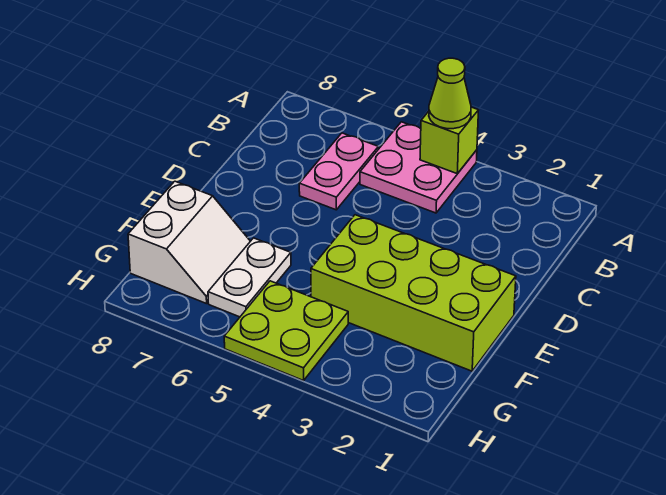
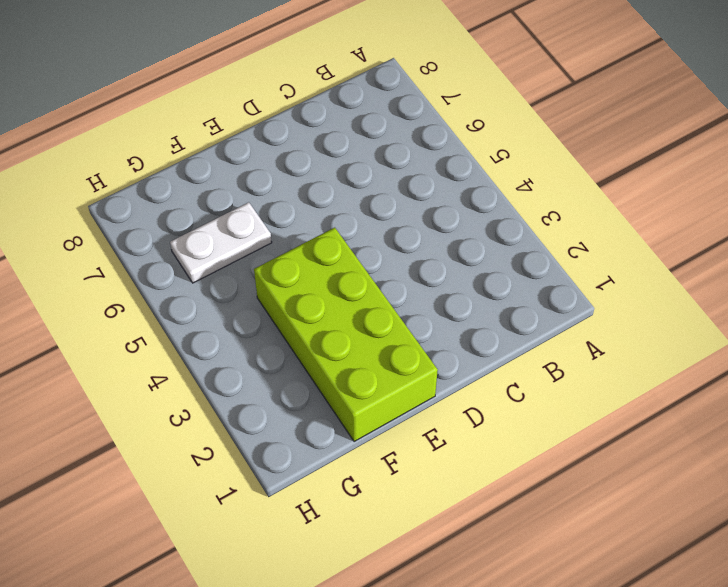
none -> pink plate A4:B5 level 1
none -> pink plate B6:C6 level 1

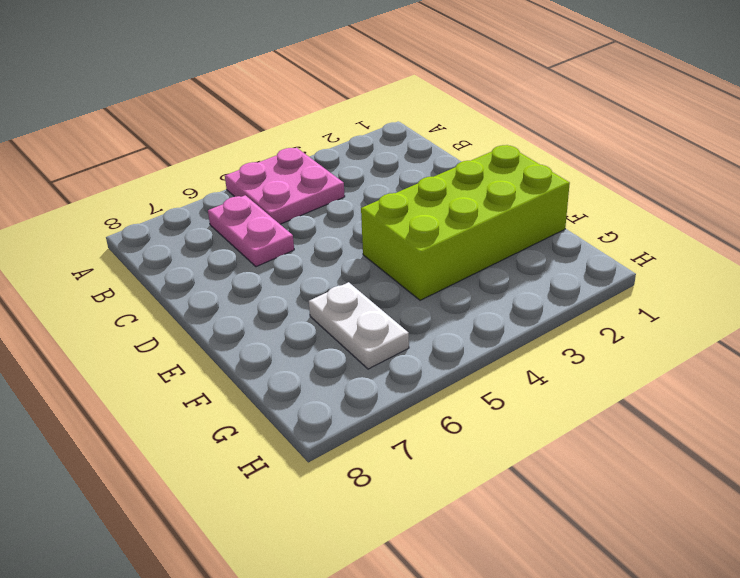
none -> white slope F7:G8 level 1 top 8
none -> lime plate G4:H5 level 1

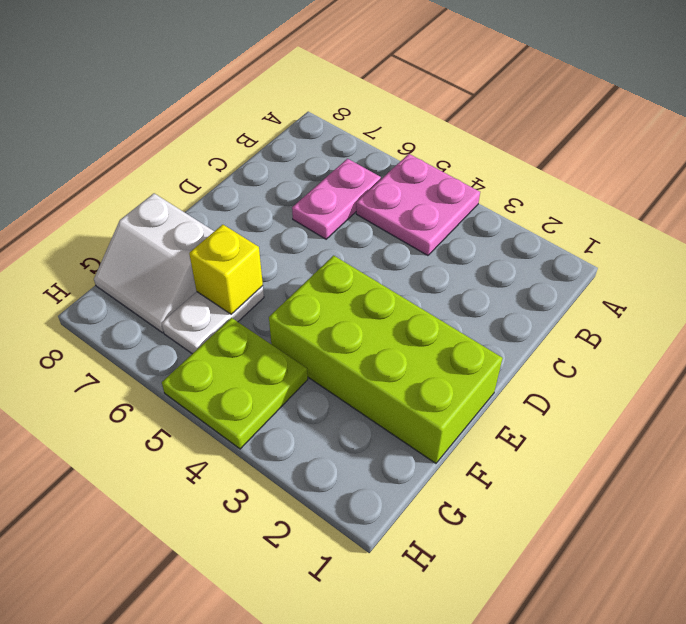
yellow brick F6 level 2 -> none
white slope F7:G8 level 1 top F -> white slope F7:G8 level 1 top 8
none -> lime brick A4 level 2
none -> lime cone A4 level 3

